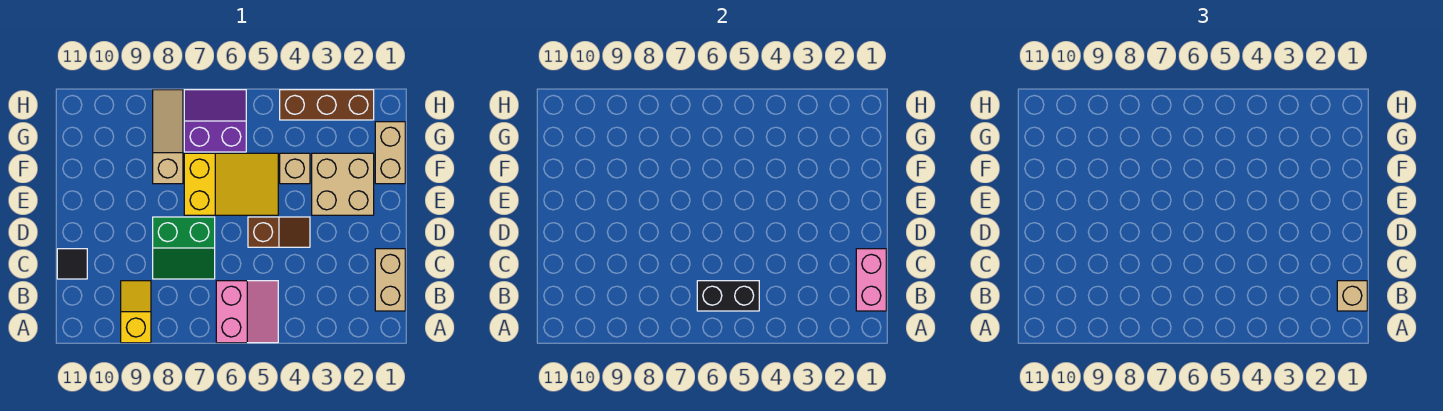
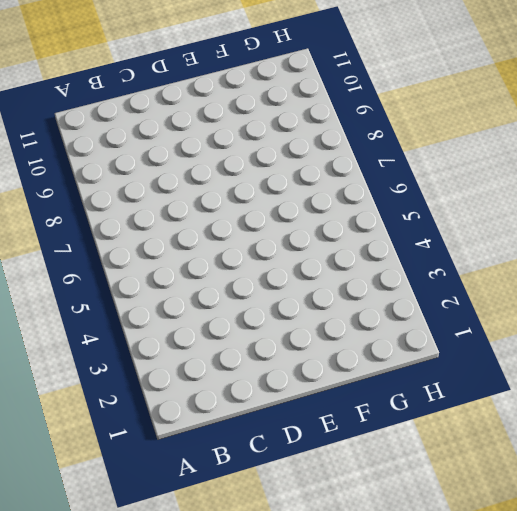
none -> pink slope A5:B6 level 1 top 6
none -> yellow slope A9:B9 level 1 top A
none -> tan brick B1:C1 level 1

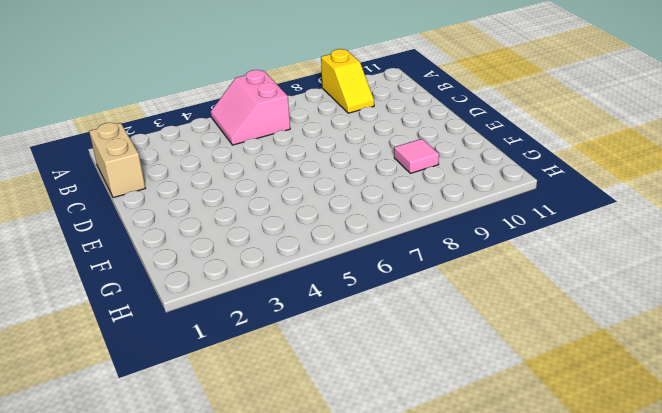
pink tile F9 level 1 -> none
none -> green slope C7:D8 level 1 top D
none -> black tile C11 level 1
none -> brown slope D4:D5 level 1 top 5

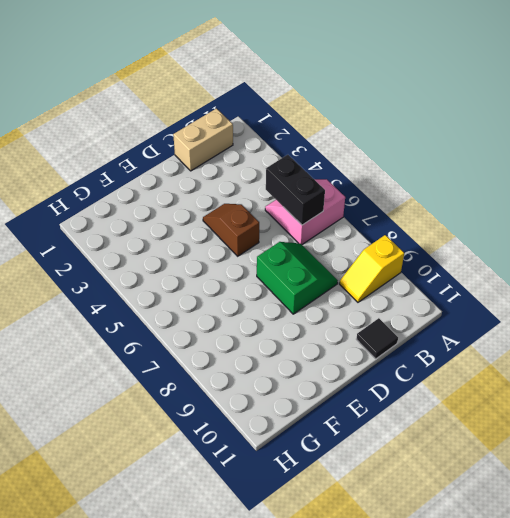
none -> tan brick E2:F3 level 1
none -> yellow slope E5:F7 level 1 top 7
none -> tan brick F1:G1 level 1

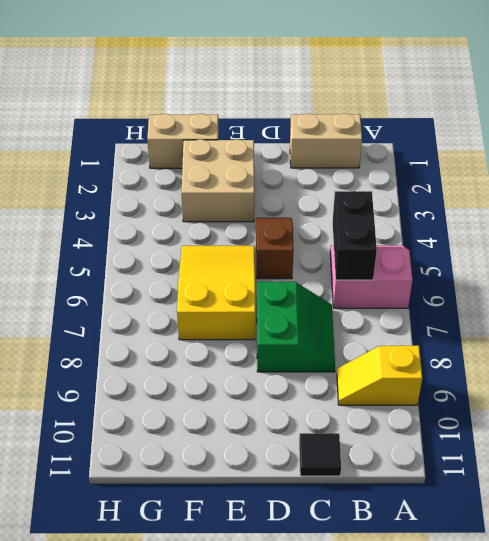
none -> tan brick F4 level 1
none -> tan slope F8:H8 level 1 top F
none -> purple slope G6:H7 level 1 top G

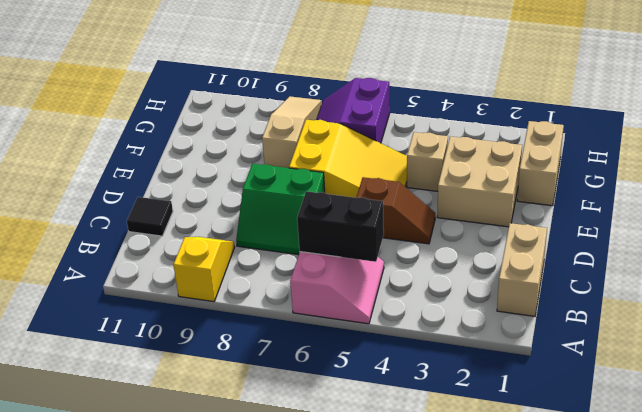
purple slope G6:H7 level 1 top 6 -> purple slope G6:H7 level 1 top G
none -> brown brick H2:H4 level 1
none -> pink brick B1:C1 level 2
none -> tan brick B1 level 3

